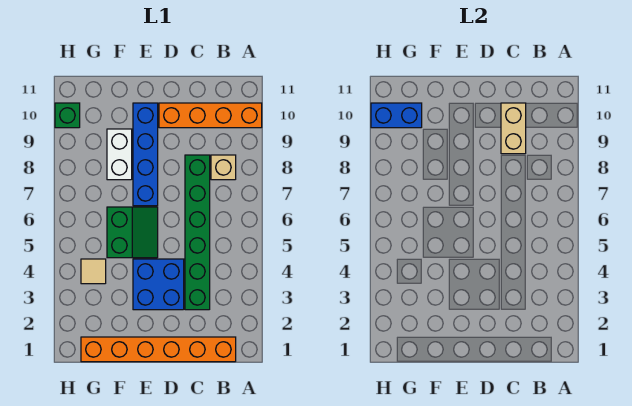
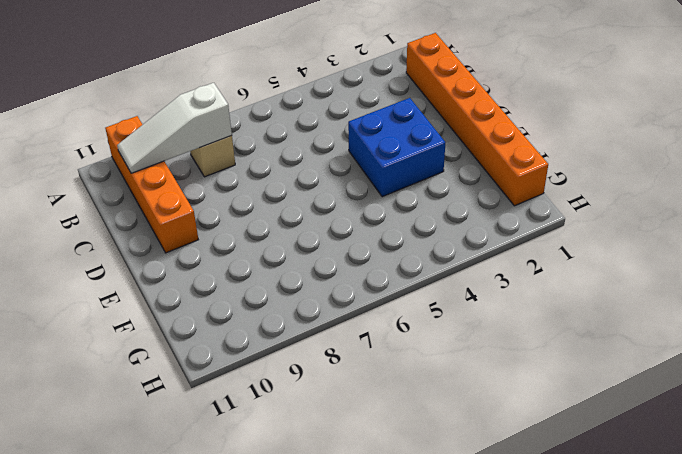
white slope B8:B10 level 2 top 8 -> none
none -> green brick C3:C8 level 1
none -> green slope E5:F6 level 1 top F
none -> blue brick E7:E10 level 1

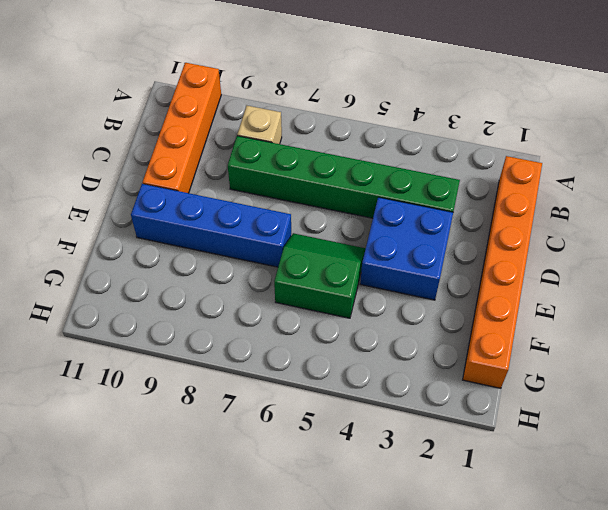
none -> white brick F8:F9 level 1
none -> tan tile G4 level 1
none -> green brick H10 level 1

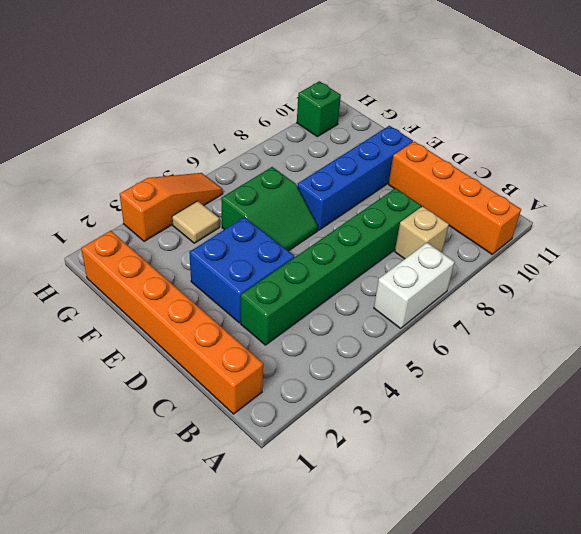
white brick A6:A7 level 1 -> white brick F8:F9 level 1
orange slope H3:H5 level 1 top 3 -> none
none -> tan brick C9:C10 level 2
none -> blue brick G10:H10 level 2

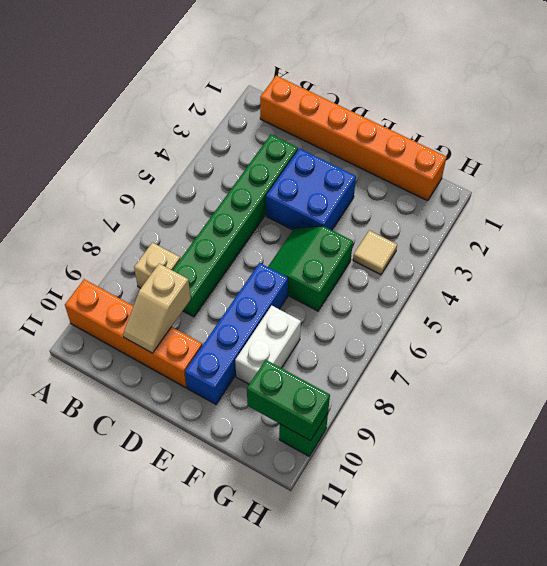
tan slope C9:C10 level 2 top 9 -> tan brick C9:C10 level 2
green brick G10:H10 level 2 -> blue brick G10:H10 level 2

